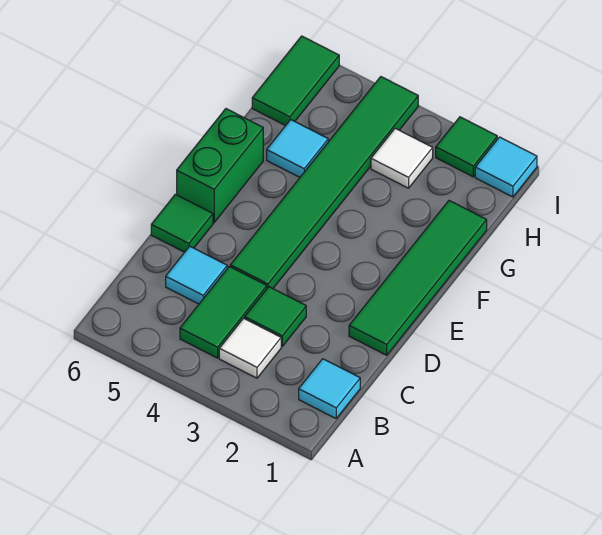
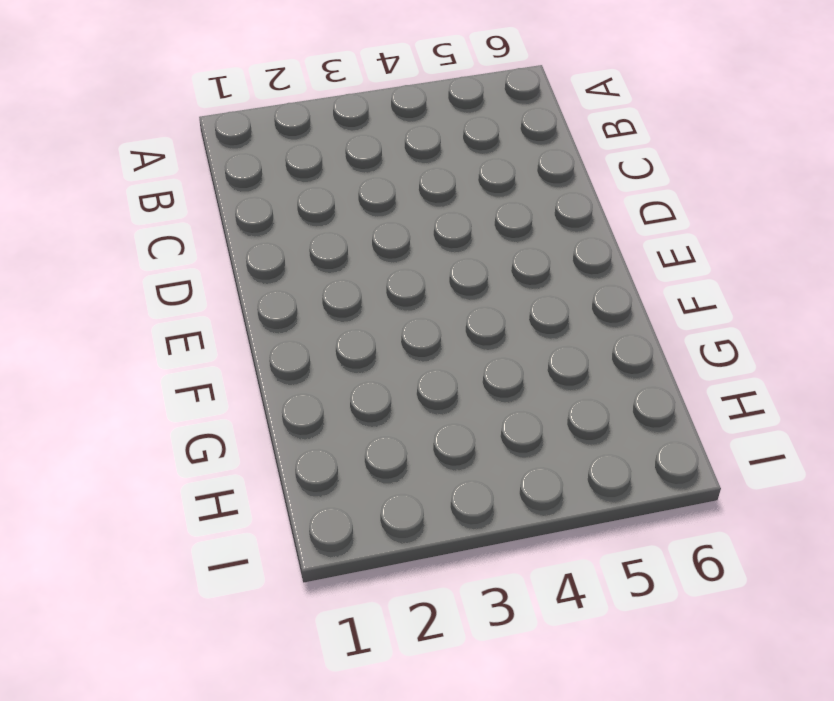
none -> cyan tile B1 level 1
none -> white tile B3 level 1
none -> green tile B4:C4 level 1

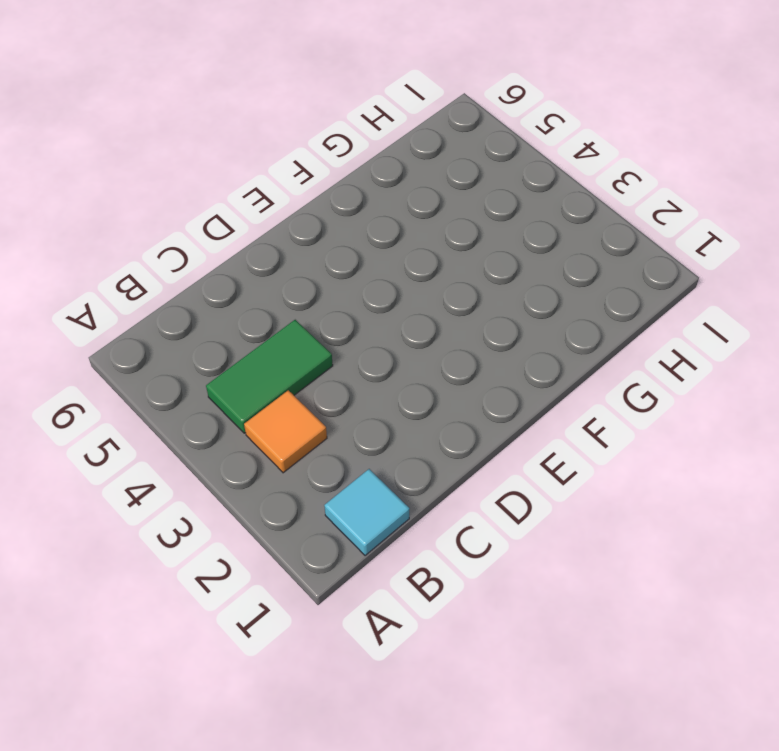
orange tile B3 level 1 -> white tile B3 level 1
none -> green tile C3 level 1
none -> cyan tile C5 level 1
none -> green tile D1:G1 level 1

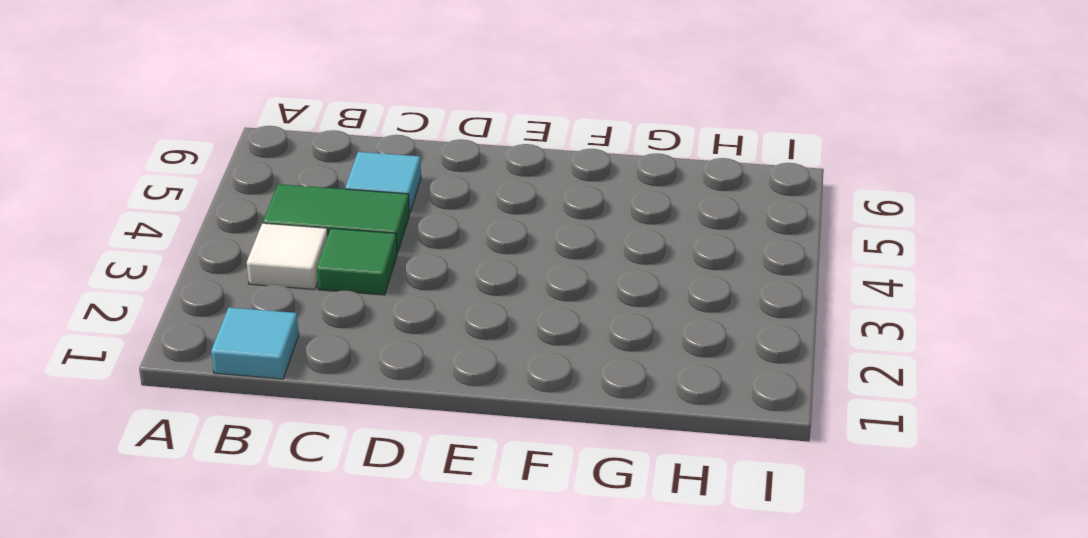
none -> green tile D1:G1 level 1
none -> green tile D4:I4 level 1
none -> green tile D6 level 1

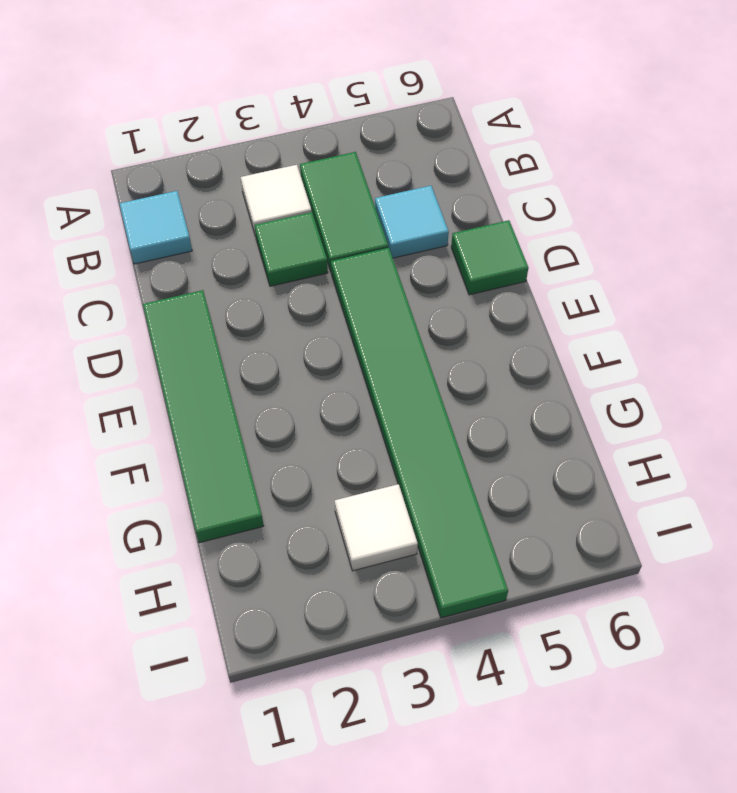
none -> green brick E6:F6 level 1
none -> cyan tile G5 level 1
none -> green tile H6:I6 level 1

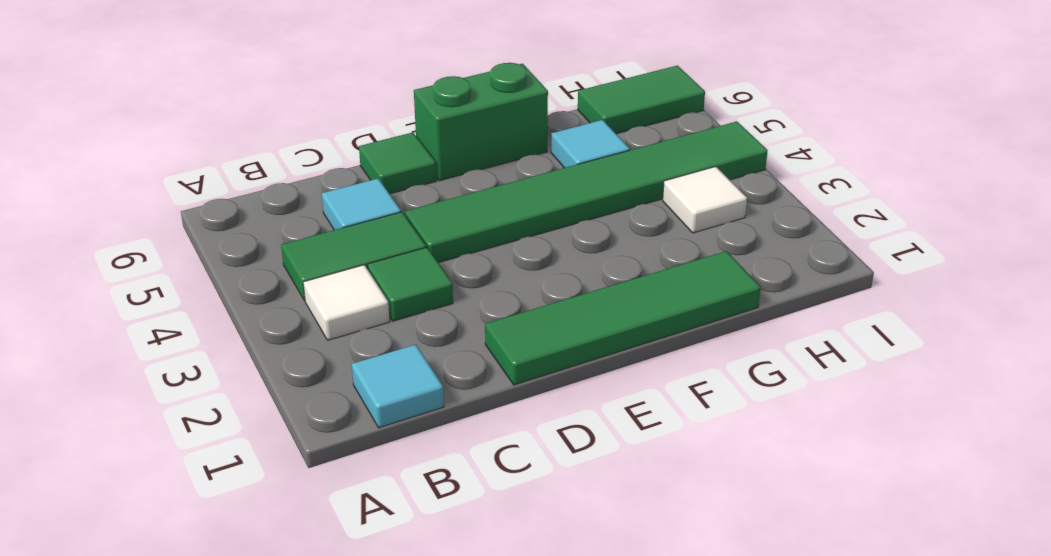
none -> cyan tile I1 level 1
none -> green tile I2 level 1

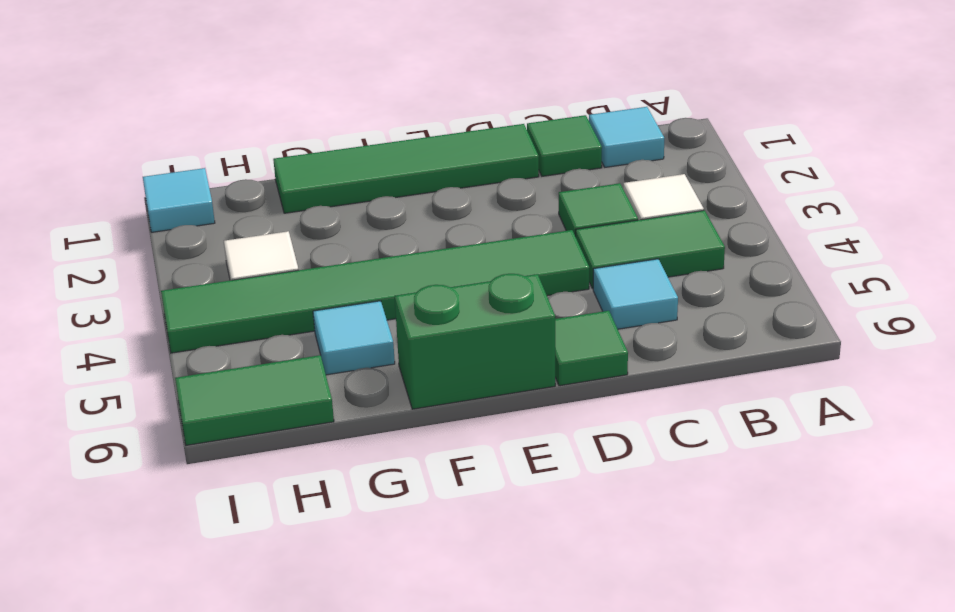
green tile C1 level 1 -> green tile I2 level 1

